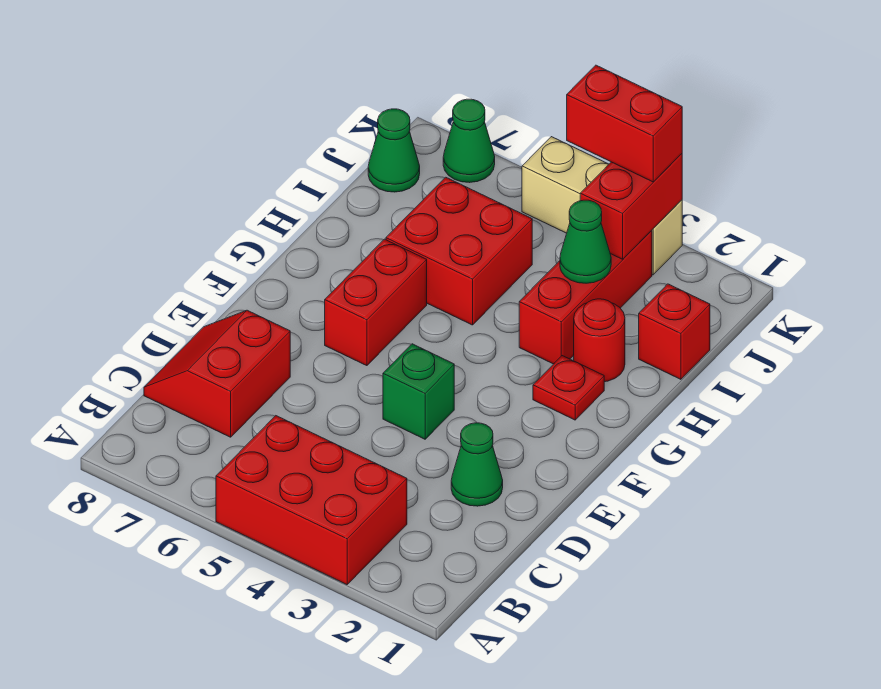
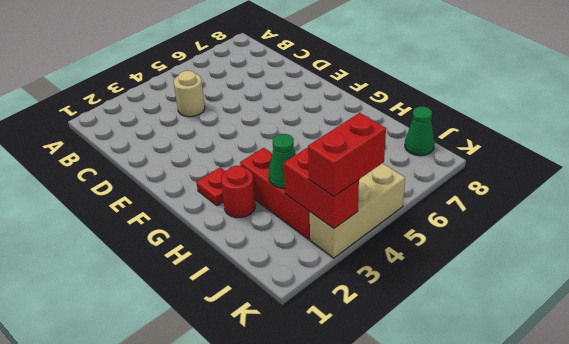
tan round brick C4 level 1 -> none
none -> red brick A3:B5 level 1
none -> red slope C7:D8 level 1 top 7
none -> green cone D2 level 1

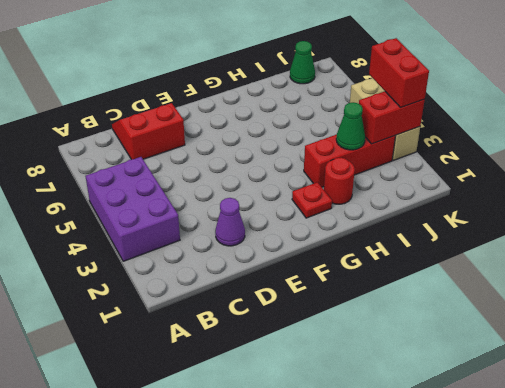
purple brick A3:B5 level 1 -> red brick A3:B5 level 1
purple cone D2 level 1 -> green cone D2 level 1
none -> green brick E4 level 1
none -> red brick F6:G6 level 1
none -> red brick H5:I6 level 1

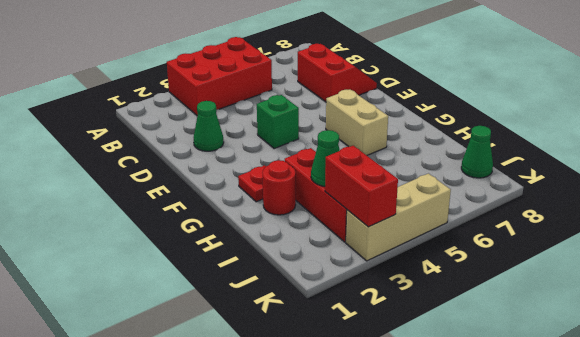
tan brick F6:G6 level 1 -> red brick F6:G6 level 1
none -> red brick H5:I6 level 1
none -> red brick I1 level 1
none -> green cone K7 level 1

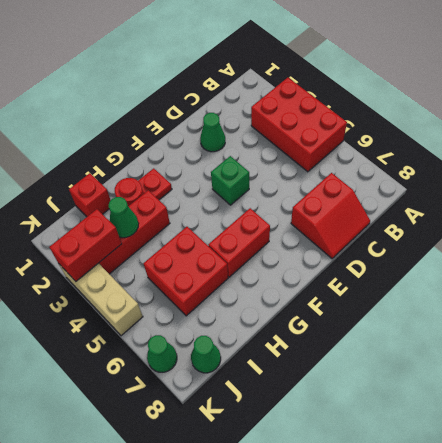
none -> red brick K3:K4 level 3

